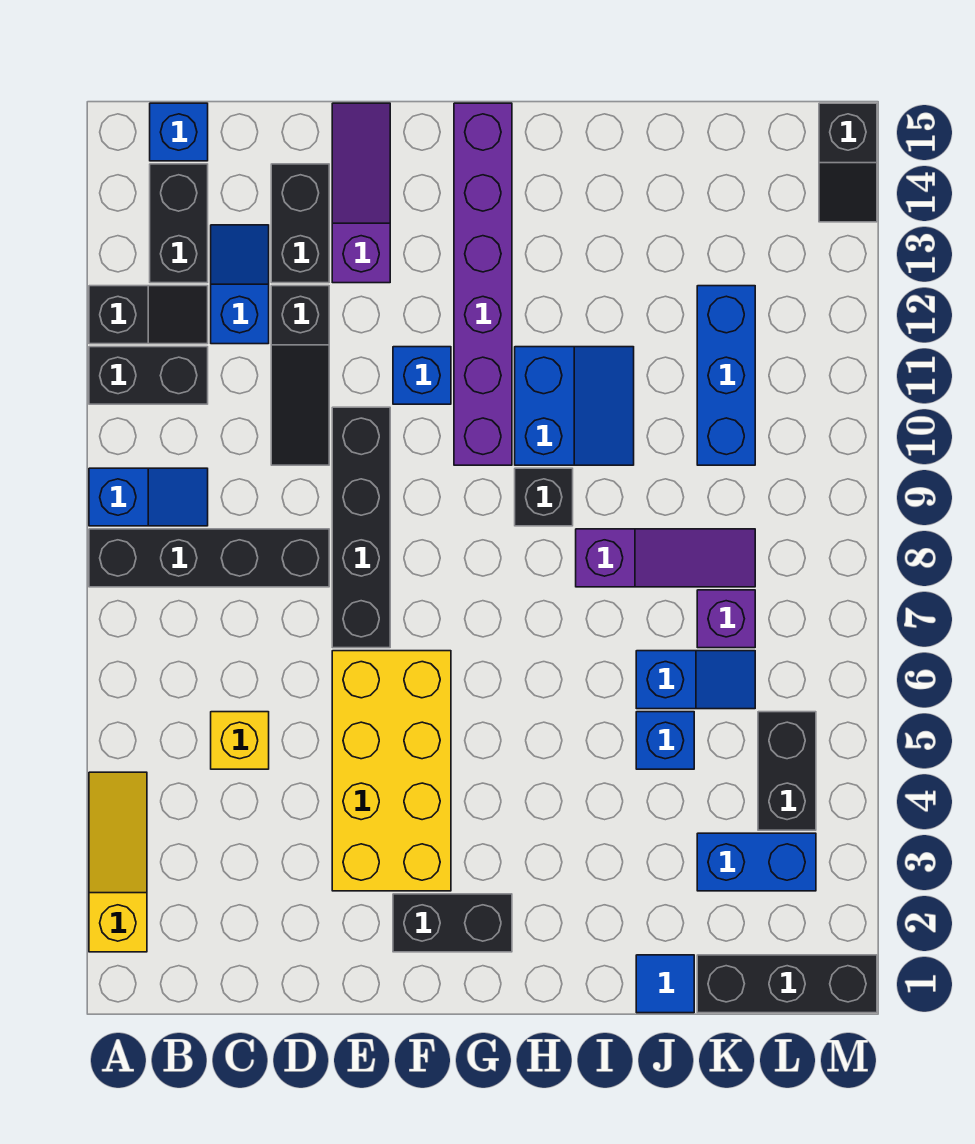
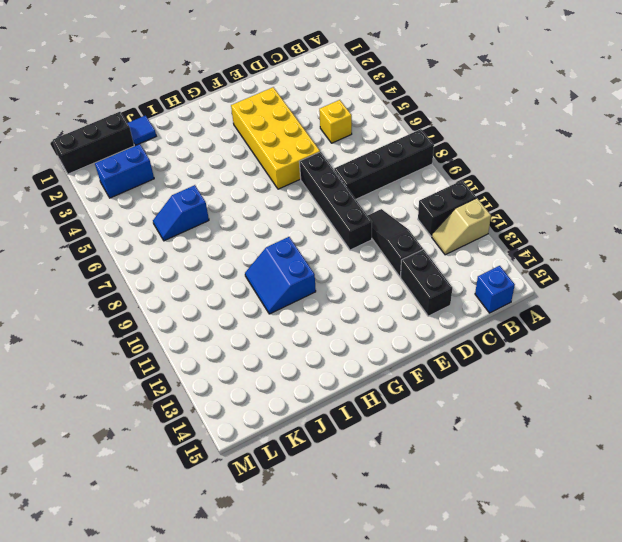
tan slope A12:B12 level 1 top A -> black slope A12:B12 level 1 top A
none -> yellow slope A2:A4 level 1 top 2
none -> blue slope A9:B9 level 1 top A
none -> black brick B13:B14 level 1

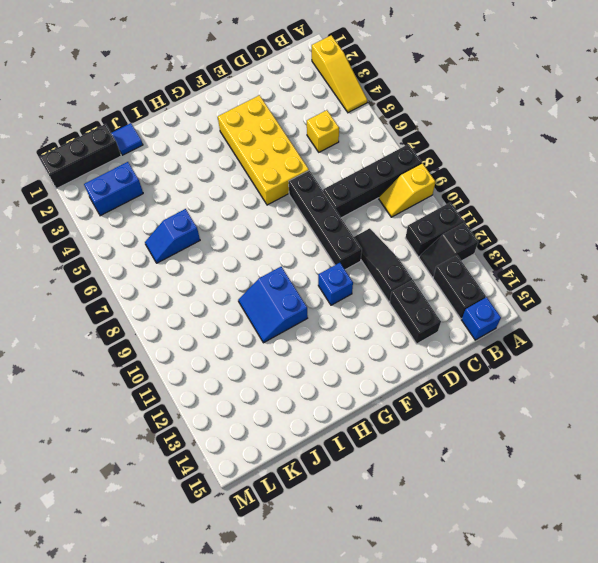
yellow slope A9:B9 level 1 top A -> blue slope A9:B9 level 1 top A
none -> blue slope C12:C13 level 1 top 12
none -> purple slope E13:E15 level 1 top 13
none -> black brick F2:G2 level 1

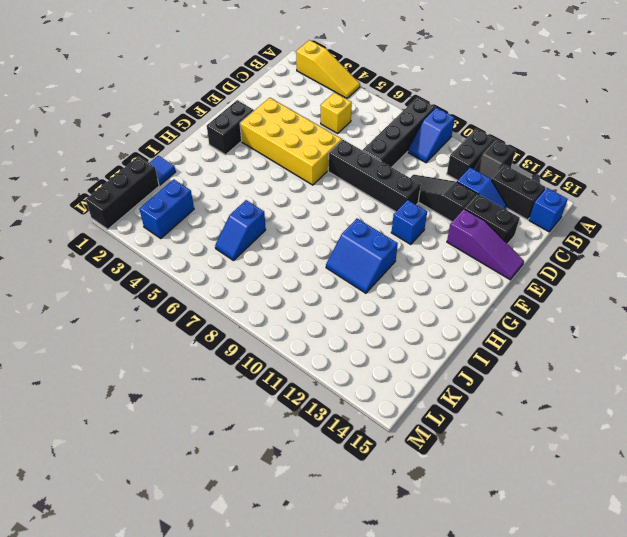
none -> purple brick G10:G15 level 1
none -> black brick H9 level 1
none -> purple slope I8:K8 level 1 top I

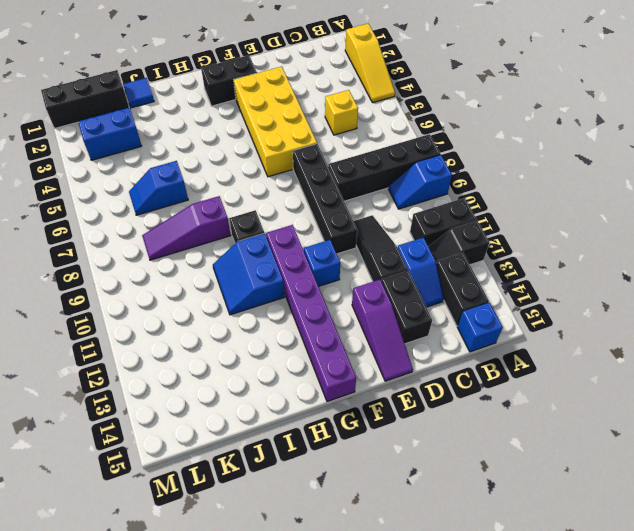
none -> blue brick J5 level 1
none -> purple brick K7 level 1
none -> blue brick K10:K12 level 1

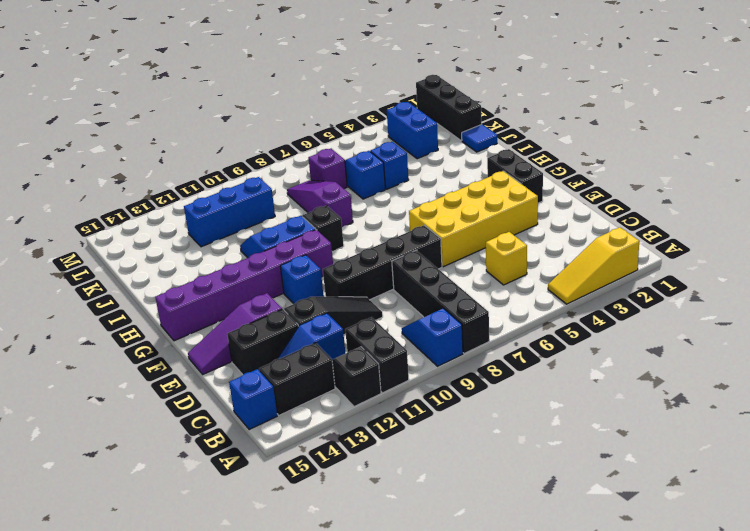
none -> black brick L4:L5 level 1
none -> black slope M14:M15 level 1 top 15

